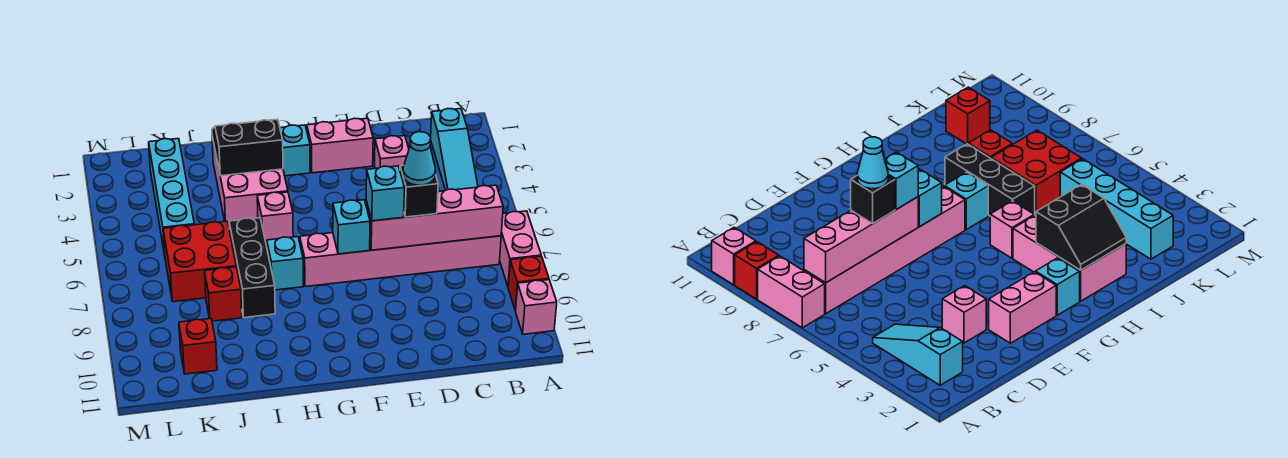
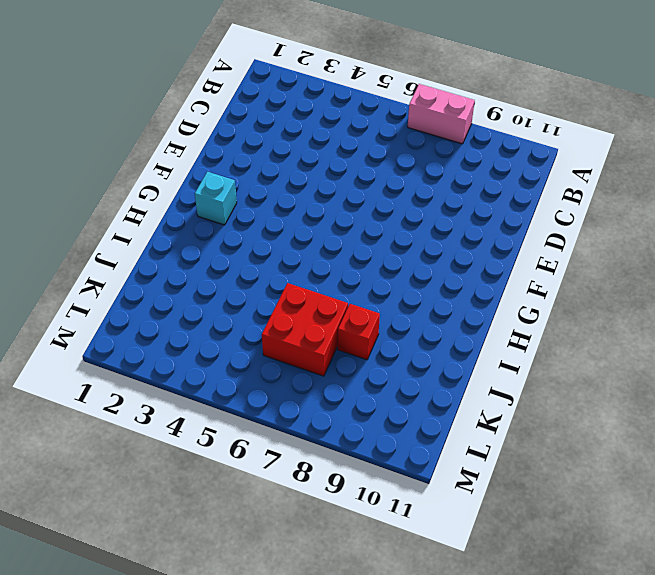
none -> red brick A9 level 1
none -> pink brick A10 level 1
none -> cyan slope B2:B4 level 1 top 2

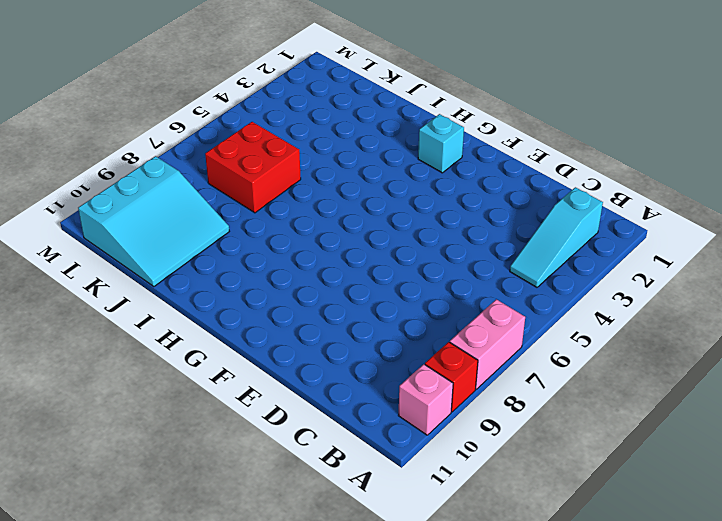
cyan slope J9:L11 level 1 top L -> red brick K10 level 1
none -> pink brick B7:G7 level 1
none -> pink brick D3 level 1
none -> pink brick E2:F2 level 1

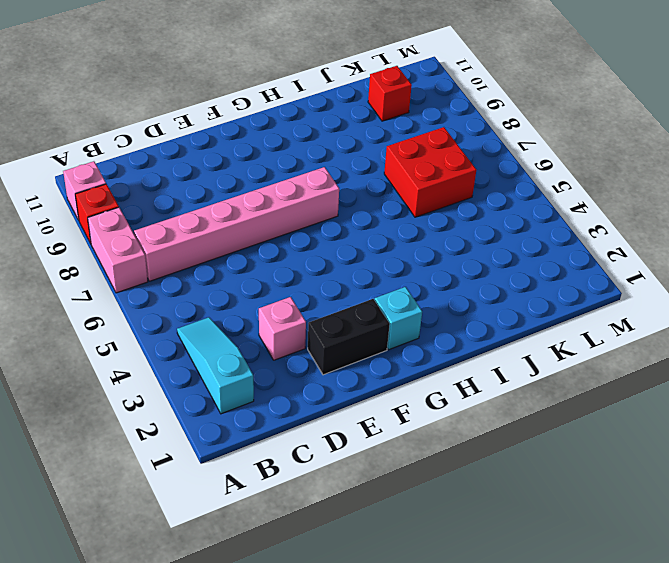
black brick E2:F2 level 1 -> pink brick E2:F2 level 1
none -> pink brick H2:I4 level 1
none -> pink brick H5 level 1
none -> cyan brick H7 level 1

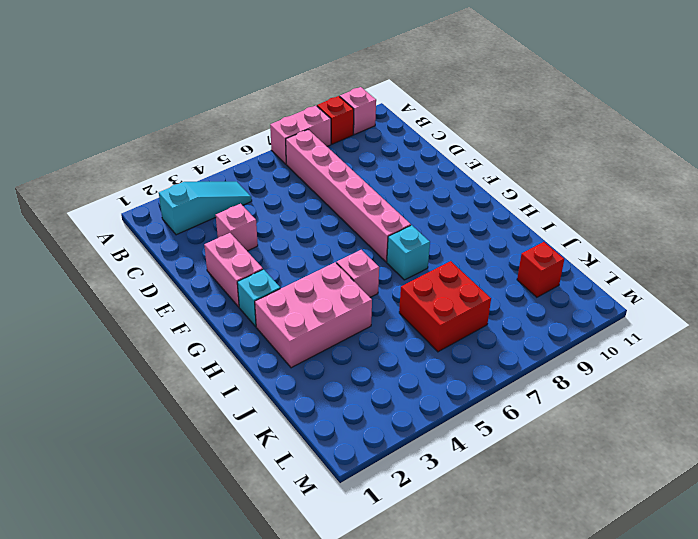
none -> black brick I6:I8 level 1
none -> red brick J8 level 1
none -> cyan brick K2:K5 level 1

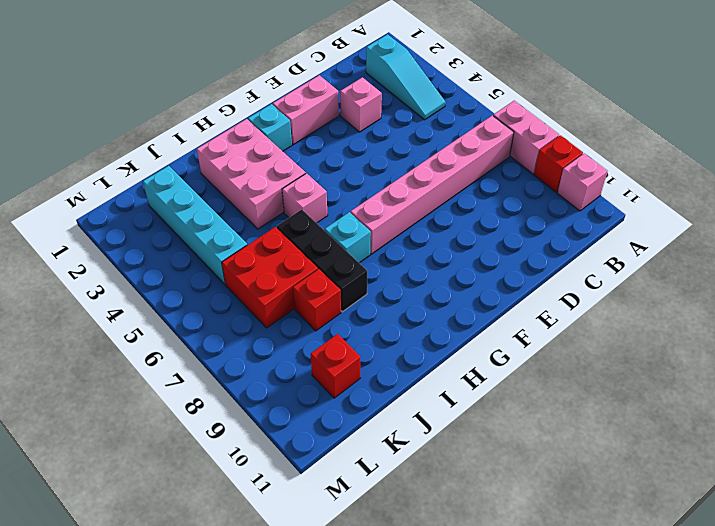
none -> pink brick B7:E7 level 2
none -> cyan brick F7 level 2
none -> black slope H2:I3 level 2 top 3

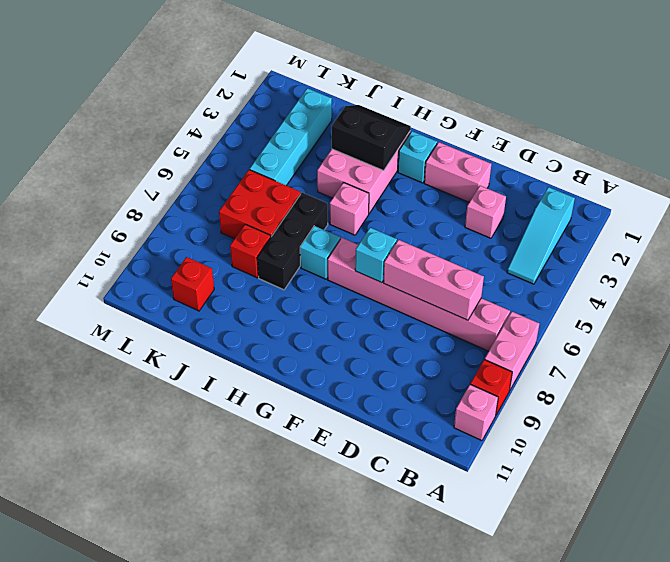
pink brick C7:E7 level 2 -> pink brick B7:E7 level 2
none -> black brick D7 level 3
none -> cyan brick E7 level 3
none -> cyan cone D7 level 4

